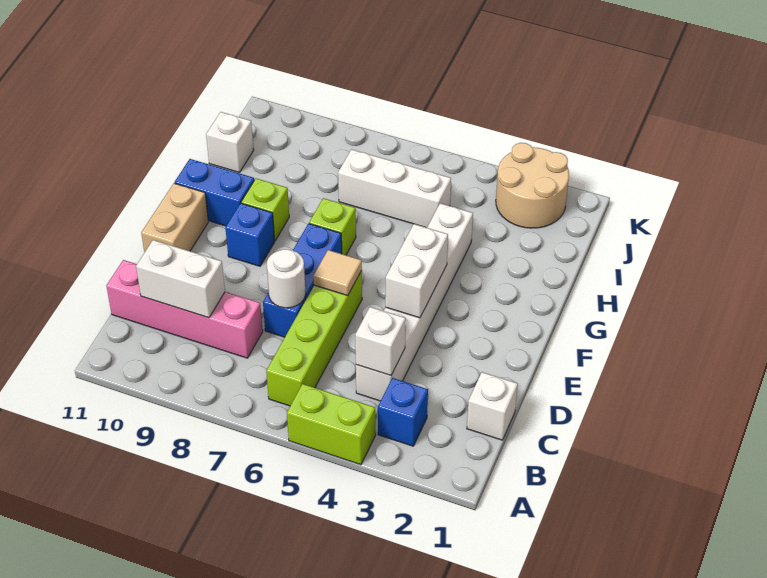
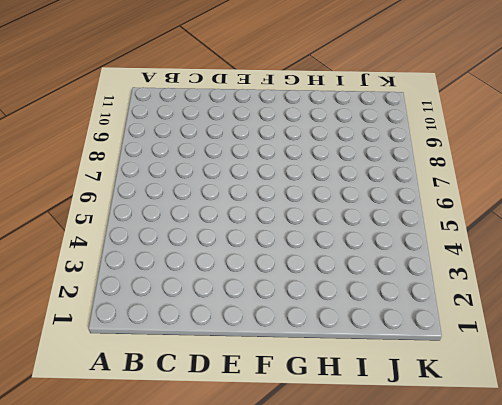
none -> lime brick A4:A5 level 1
none -> blue brick B3 level 1
none -> lime brick B6:E6 level 1

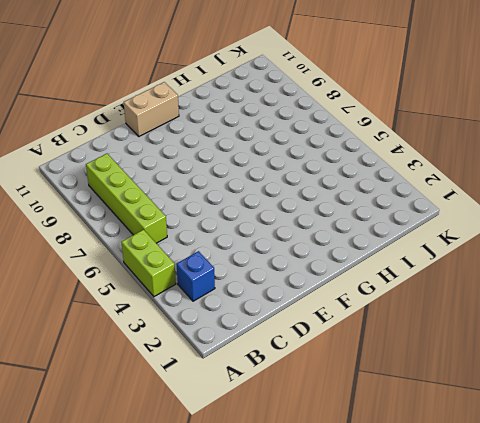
lime brick B6:B9 level 1 -> lime brick B6:E6 level 1
none -> white brick C1 level 1
none -> white brick C4:H4 level 1
none -> pink brick C8:C11 level 1

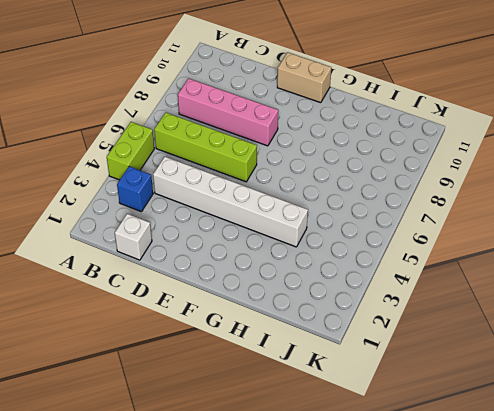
pink brick B8:E8 level 1 -> pink brick C8:C11 level 1
none -> blue brick D7:F7 level 1
none -> blue brick F9 level 1
none -> lime brick G7 level 1

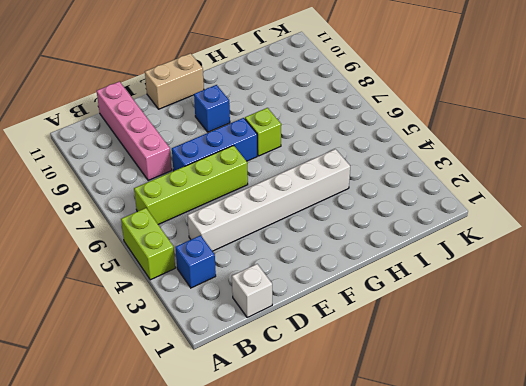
none -> lime brick G9 level 1
none -> blue brick G10:G11 level 1
none -> white brick I5:I7 level 1

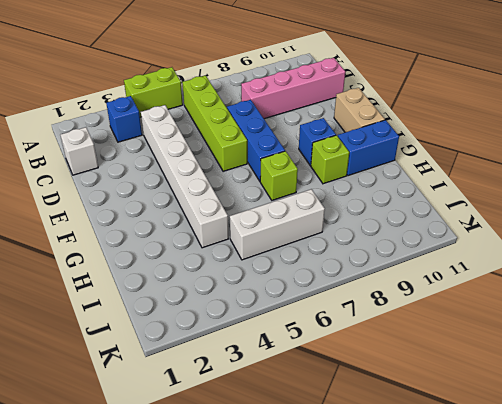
none -> white brick I11 level 1
none -> tan round brick J2:K3 level 1
none -> white brick C4 level 2

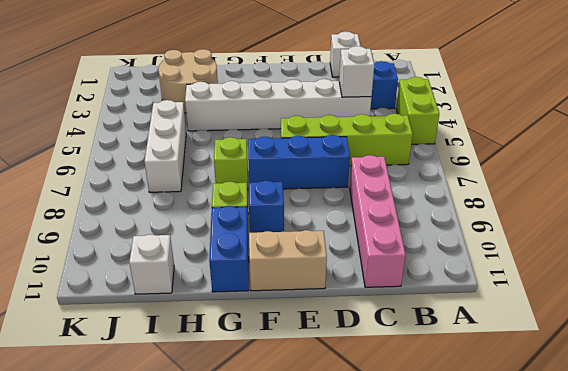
tan round brick H2:I3 level 1 -> tan round brick J2:K3 level 1
none -> white brick C9:C10 level 2
none -> white round brick D7 level 2
none -> white brick E4:F4 level 2

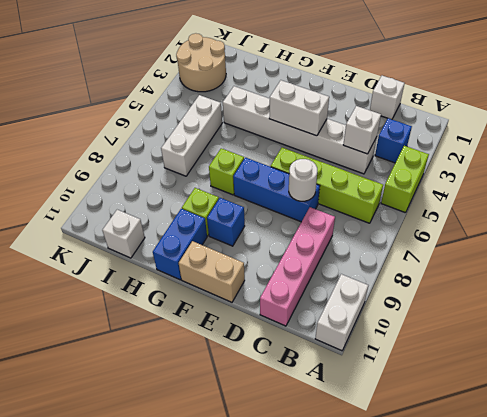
white brick A10:A11 level 1 -> white brick C9:C10 level 2
none -> tan tile E6 level 2

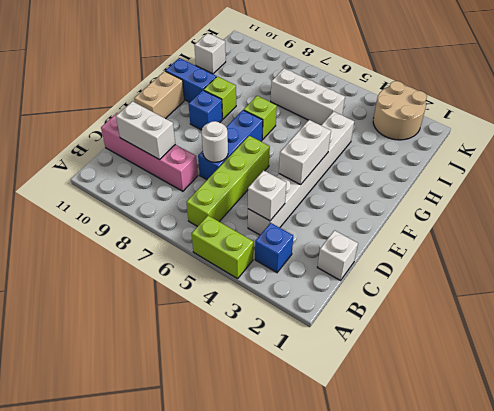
none -> tan tile E6 level 2

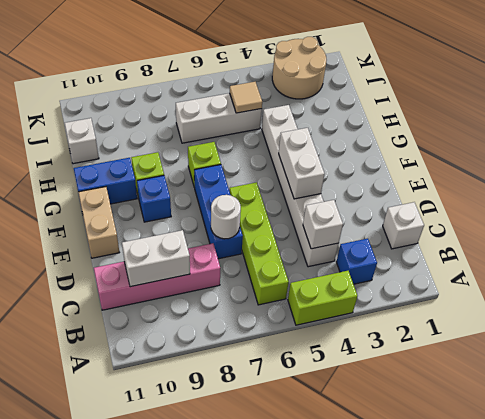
tan tile I5 level 2 -> tan tile E6 level 2

